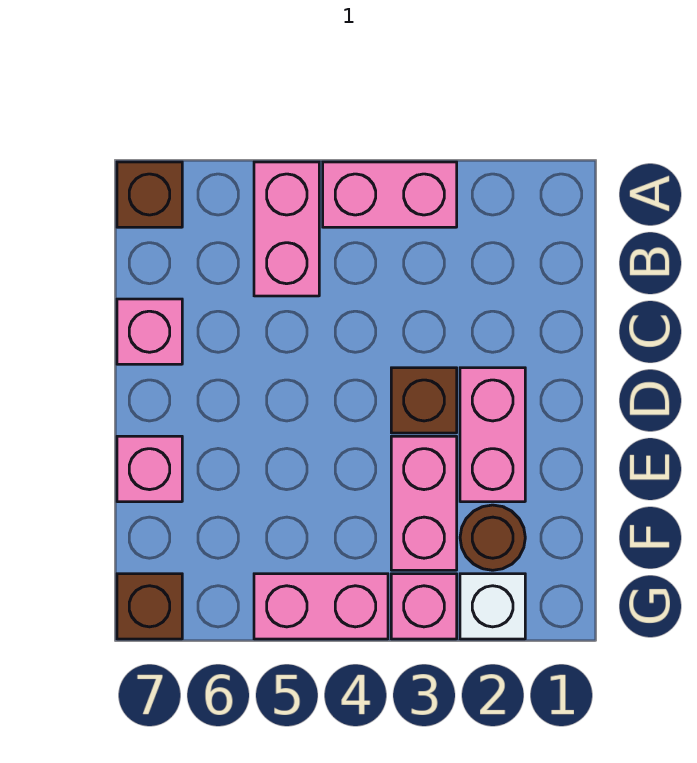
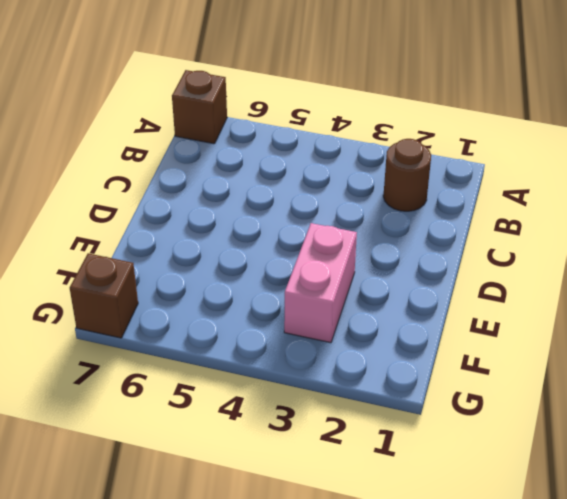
brown round brick B2 level 1 -> brown round brick F2 level 1
none -> pink brick A3:A4 level 1
none -> pink brick A5:B5 level 1
none -> pink brick C7 level 1

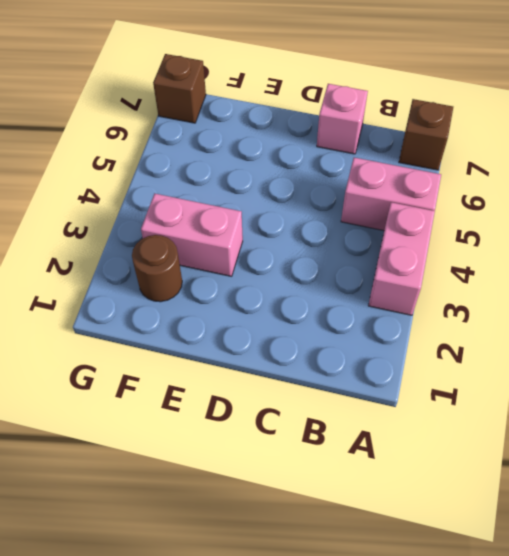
none -> pink brick D2:E2 level 1
none -> brown brick D3 level 1
none -> pink brick E7 level 1

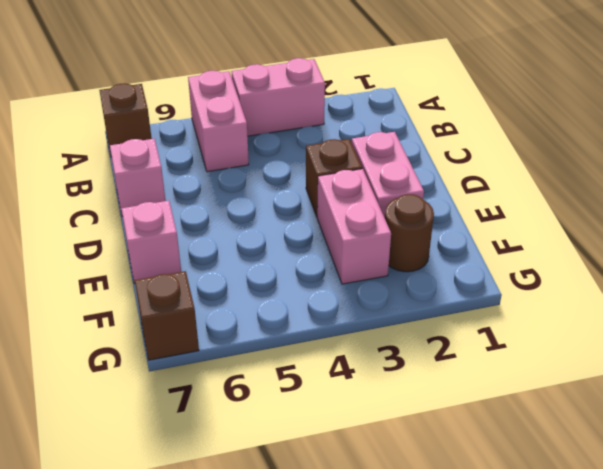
none -> white brick G2 level 1
none -> pink brick G3 level 1
none -> pink brick G4:G5 level 1

